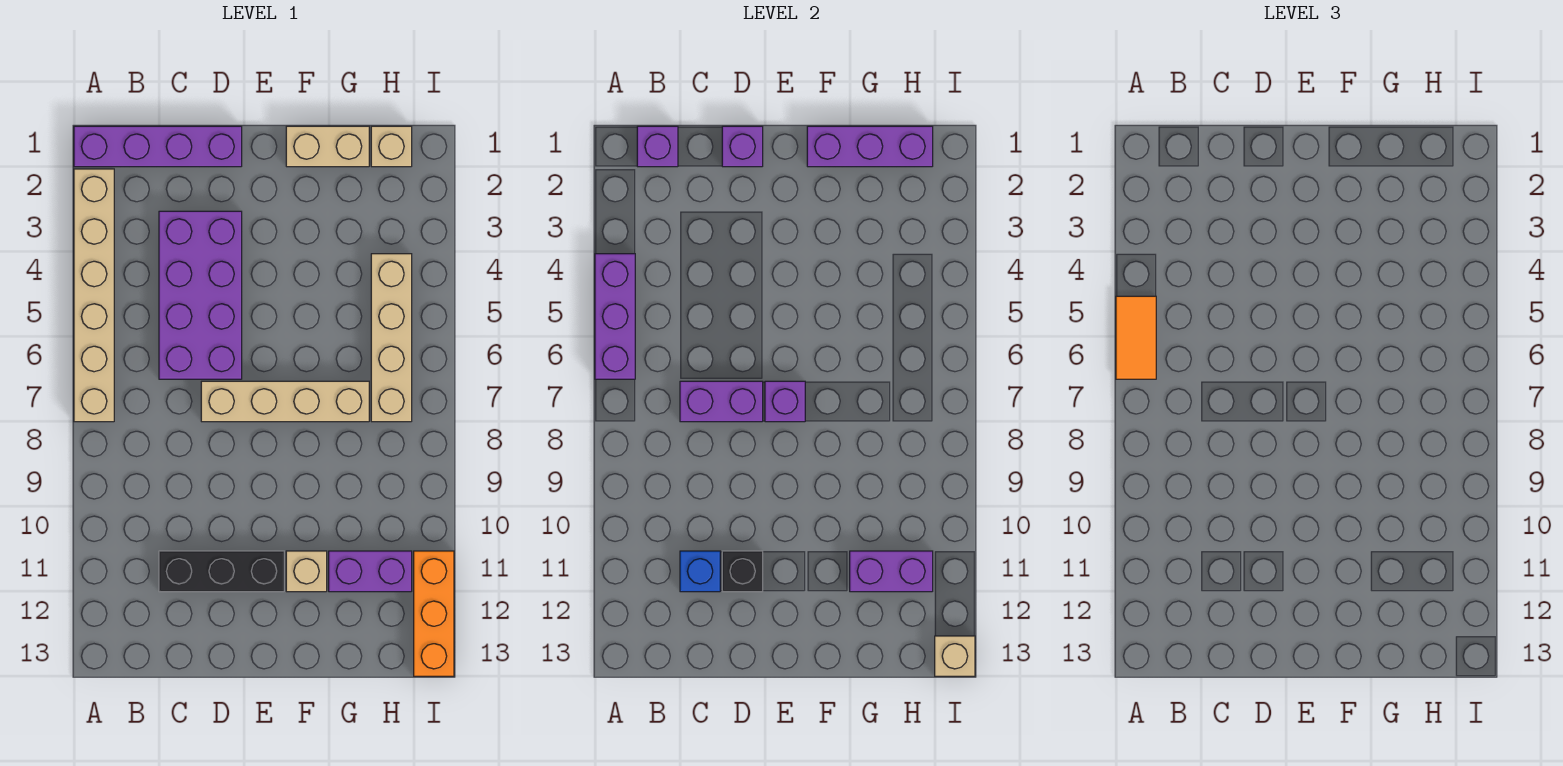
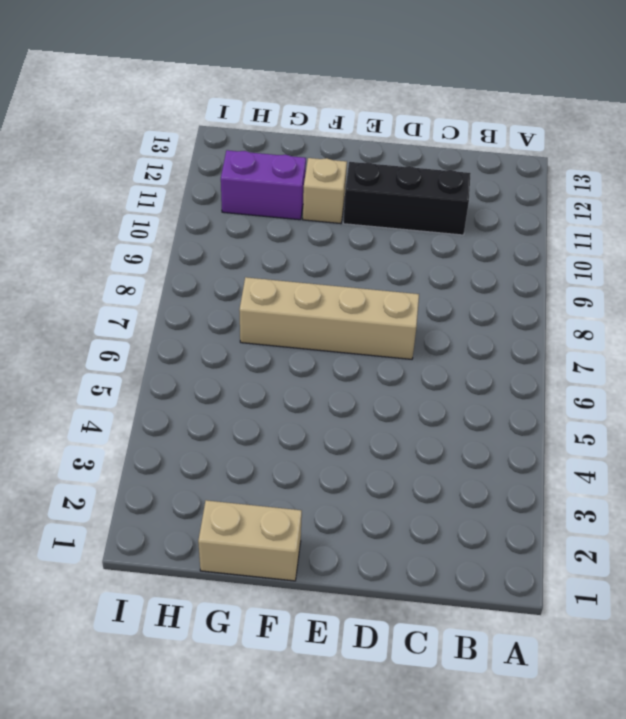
none -> purple brick A1:D1 level 1
none -> tan brick A2:A7 level 1
none -> purple brick C3:D6 level 1

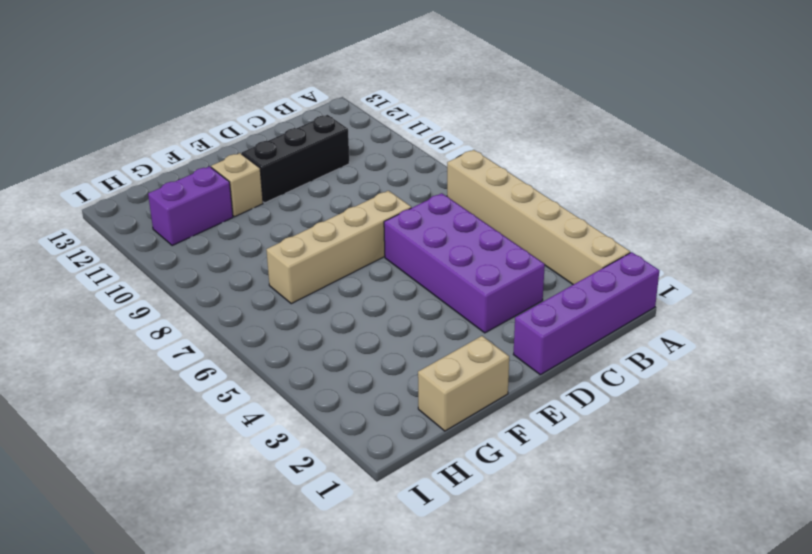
none -> tan brick H1 level 1
none -> tan brick H4:H7 level 1
none -> orange brick I11:I13 level 1

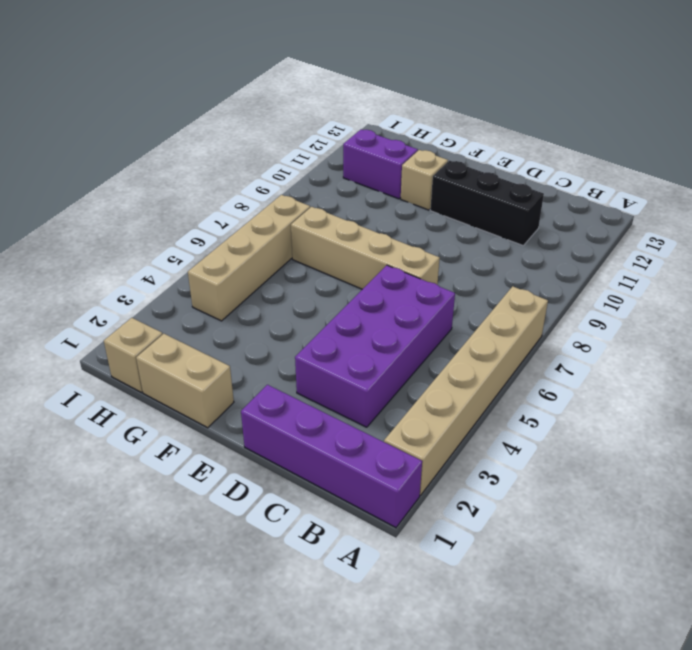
none -> orange brick I11:I13 level 1
none -> purple brick A4:A6 level 2
none -> purple brick B1 level 2

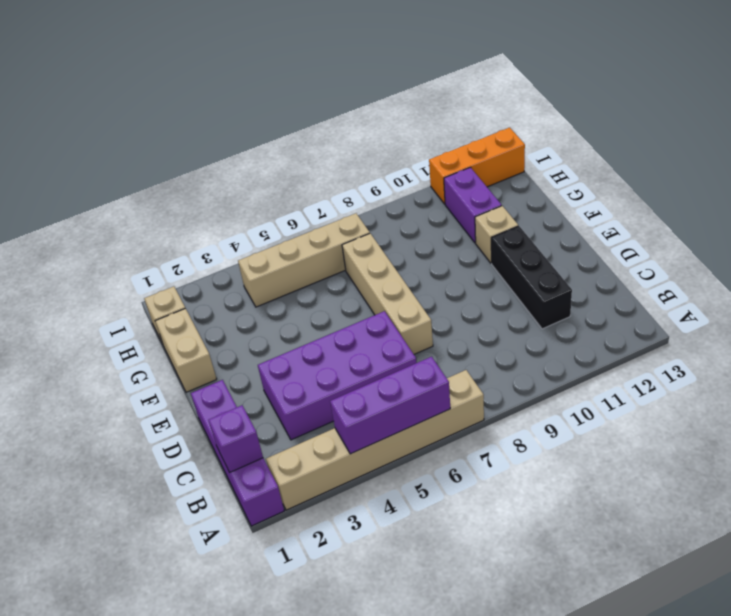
none -> purple brick C7:D7 level 2
none -> blue brick C11 level 2
none -> purple brick D1 level 2

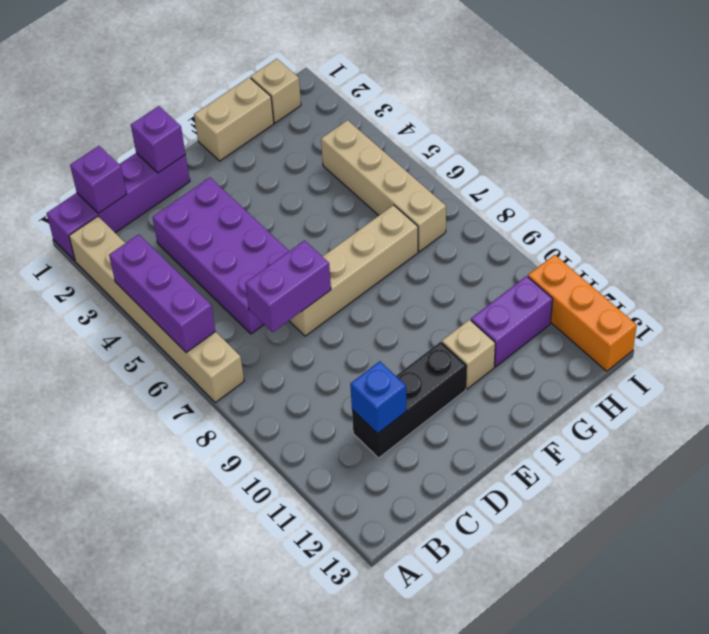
none -> black brick D11 level 2
none -> purple brick E7 level 2
none -> purple brick F1:H1 level 2

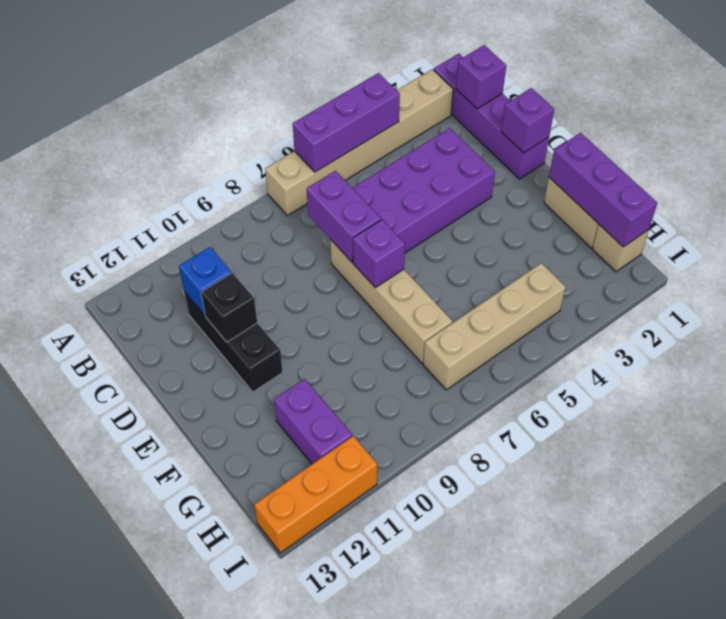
none -> tan brick F11 level 1
none -> purple brick G11:H11 level 2
none -> tan brick I13 level 2

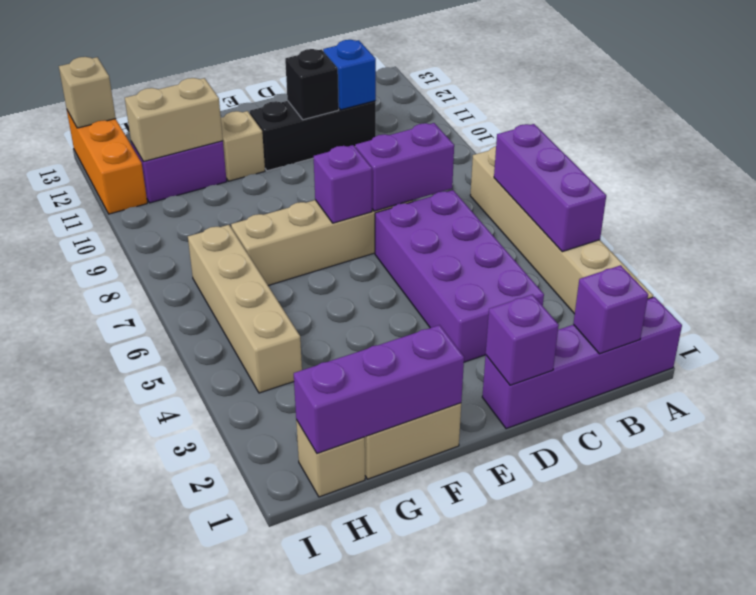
tan brick G11:H11 level 2 -> purple brick G11:H11 level 2
none -> orange tile A5:A6 level 3

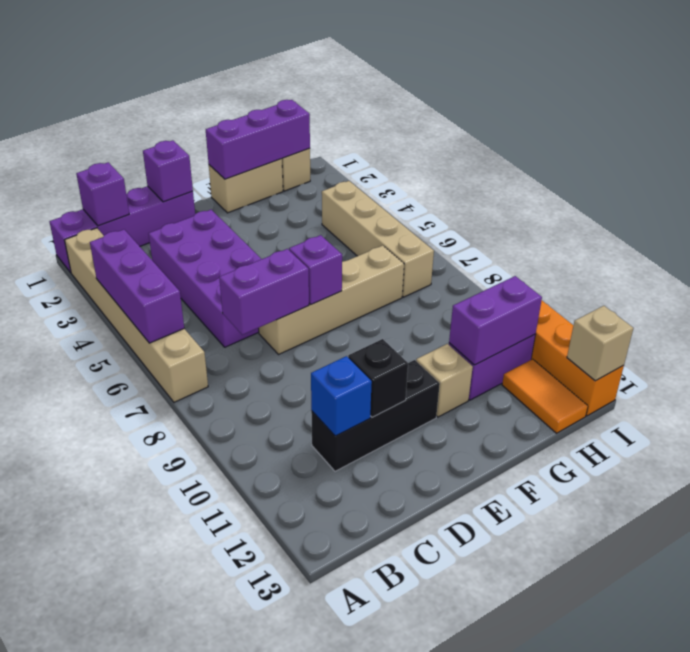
orange tile H12:H13 level 1 -> orange tile A5:A6 level 3

